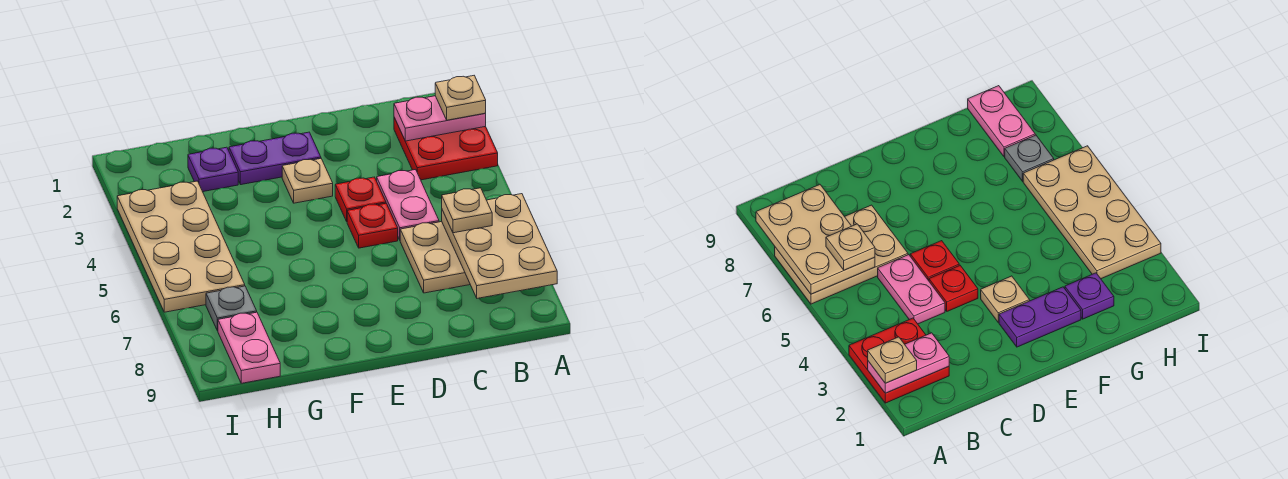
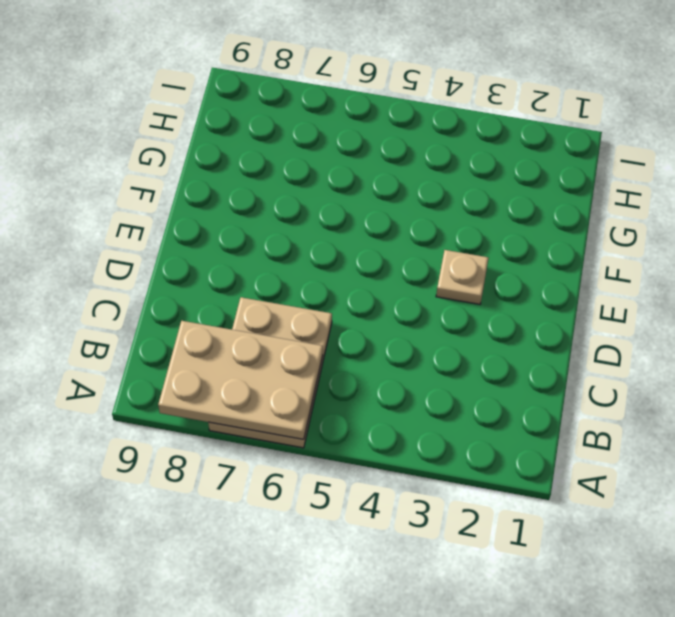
none -> red plate A2:B3 level 1
none -> pink plate C4:C5 level 1
none -> red plate D4 level 1

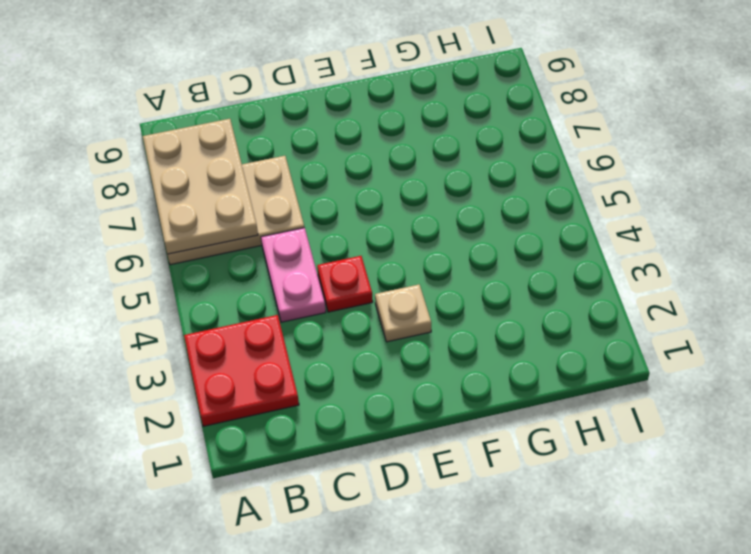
none -> red plate D5 level 1
none -> purple plate E2:F2 level 1
none -> purple plate G2 level 1

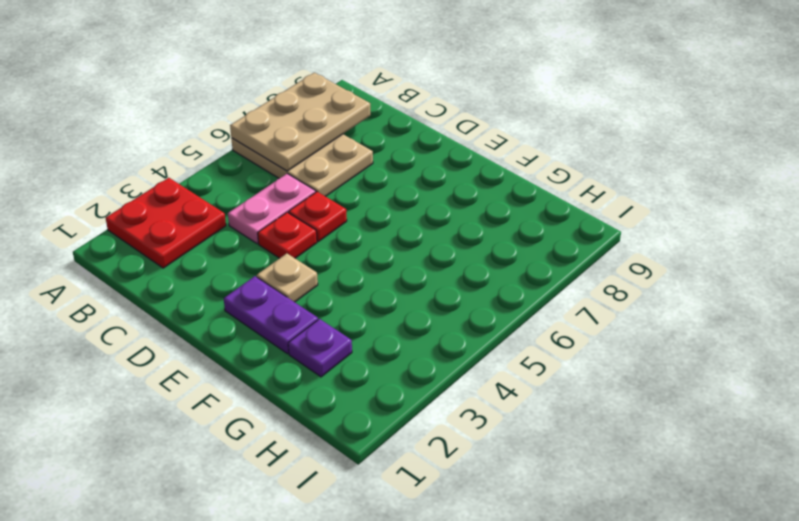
none -> tan plate H3:I6 level 1
none -> grey plate H7 level 1
none -> pink plate H8:H9 level 1

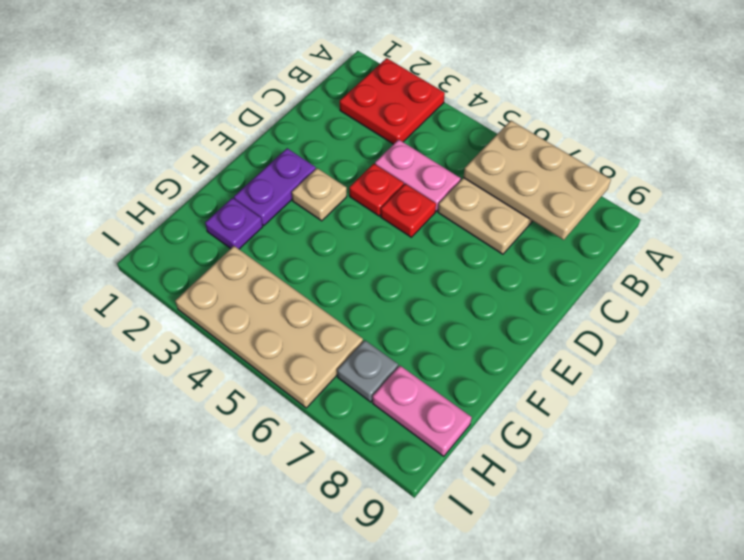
none -> pink plate A2:B2 level 2
none -> tan plate A2 level 3
none -> tan plate B6 level 3

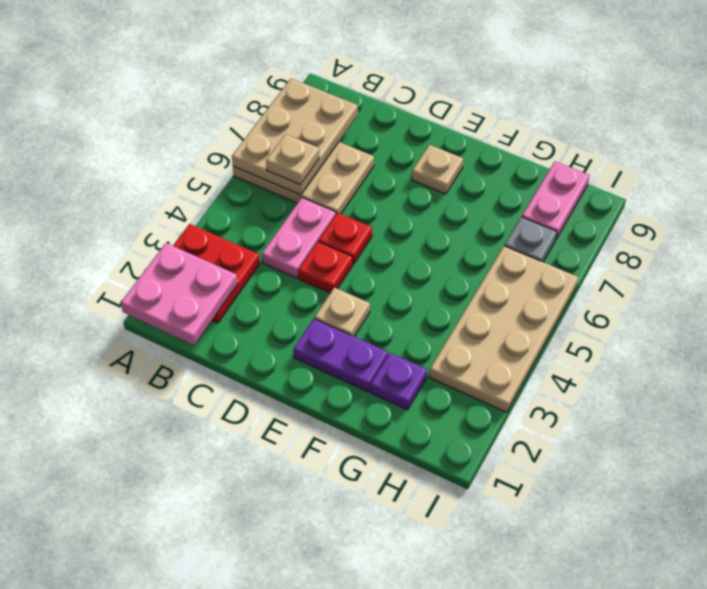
pink plate A1:B2 level 2 -> pink plate A2:B2 level 2
tan plate E8 level 1 -> tan plate A2 level 3

